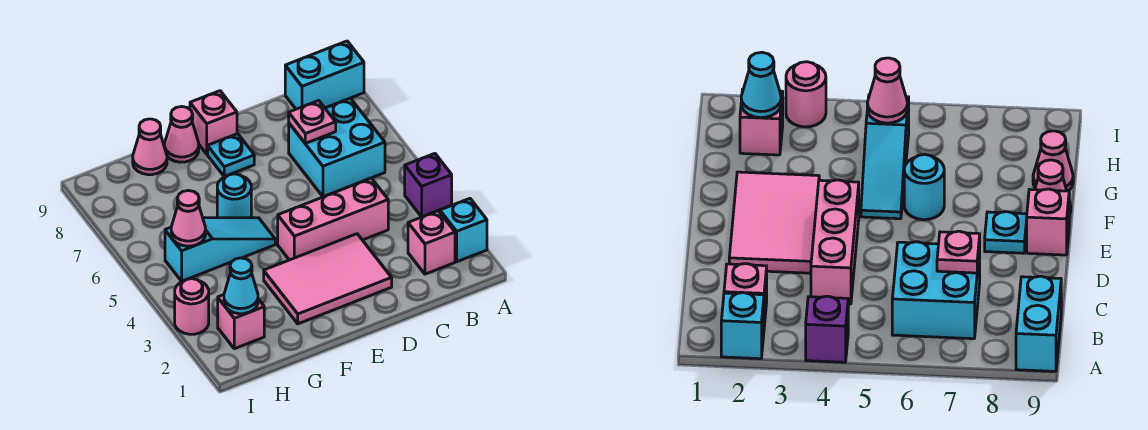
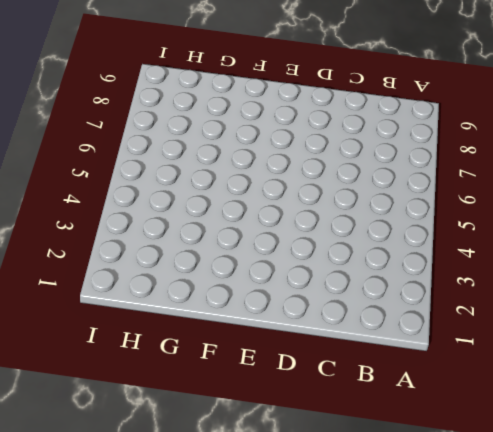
none -> cyan brick A2 level 1
none -> purple brick A4 level 1
none -> cyan brick A9:B9 level 1

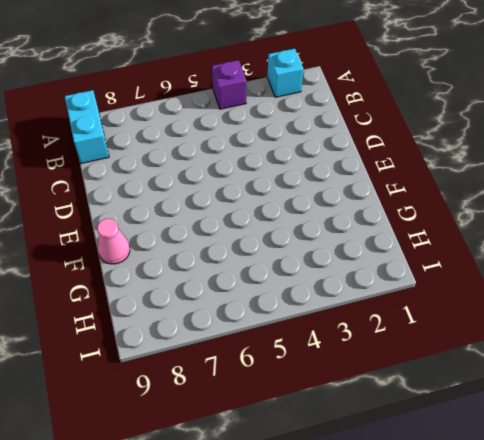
none -> pink brick B2 level 1
none -> cyan brick B6:C7 level 1
none -> pink brick C4:E4 level 1

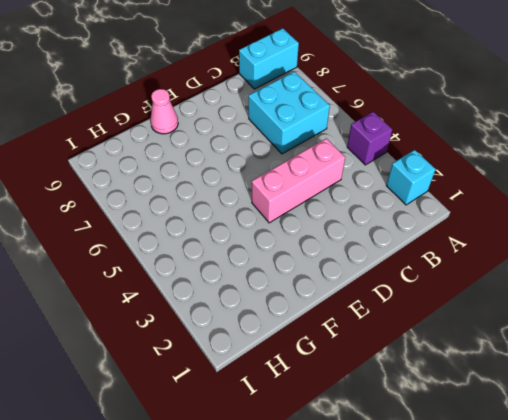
none -> pink brick B2 level 1
none -> pink tile D2:F3 level 1
none -> cyan plate E8 level 1

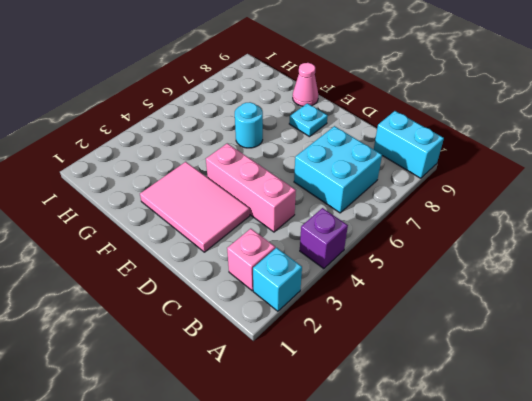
none -> pink brick E9 level 1
none -> cyan slope F5:H5 level 1 top H
none -> pink cone G9 level 1

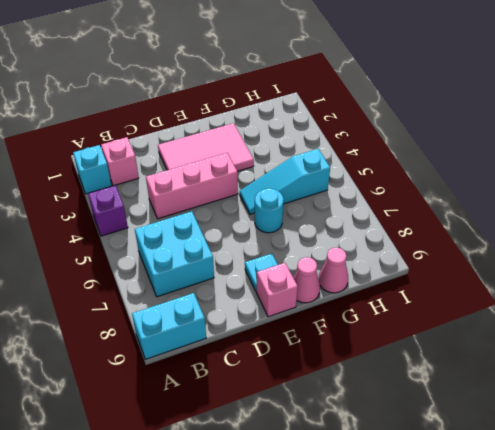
none -> pink brick H2 level 1
none -> pink round brick I3 level 1
none -> pink plate C7 level 2

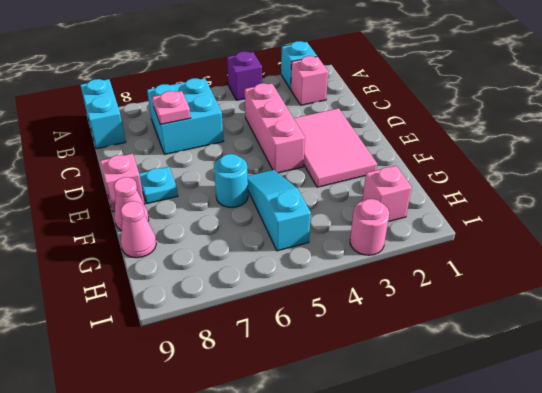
none -> cyan cone H2 level 2
none -> pink cone H5 level 2

